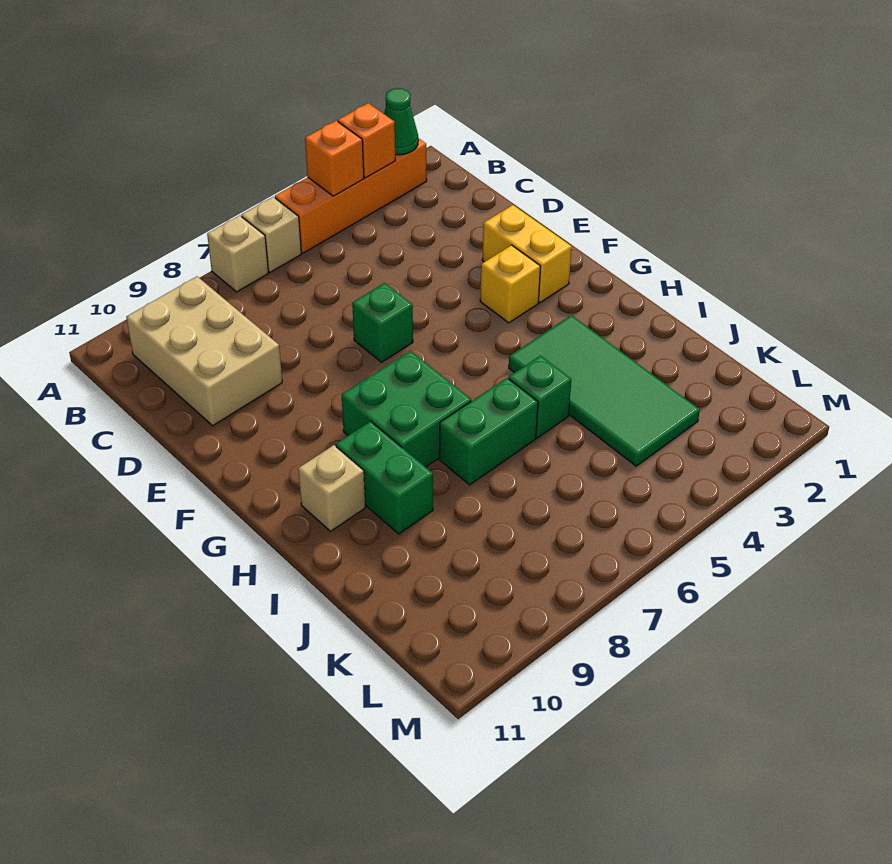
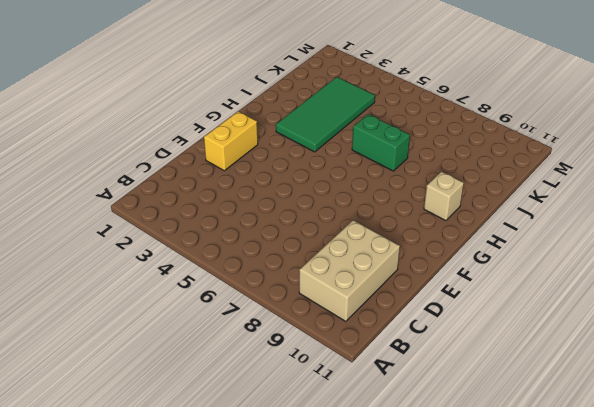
none -> orange brick A2:A5 level 1
none -> tan brick A6 level 1
none -> tan brick A7 level 1

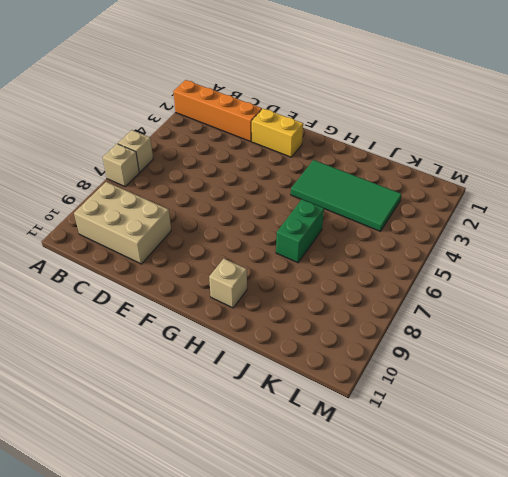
orange brick A2:D2 level 1 -> orange brick A2:A5 level 1
none -> green brick E6 level 1
none -> yellow brick F3 level 1
none -> green brick G7:H8 level 1

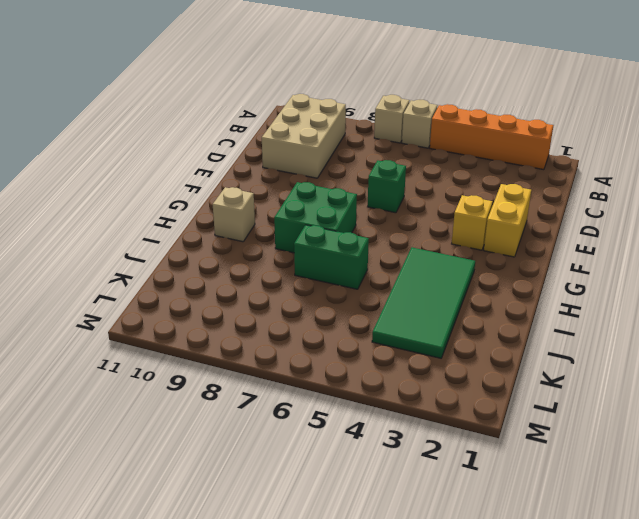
none -> green brick H9:I9 level 1
none -> green brick I5 level 1
none -> green cone A2 level 2

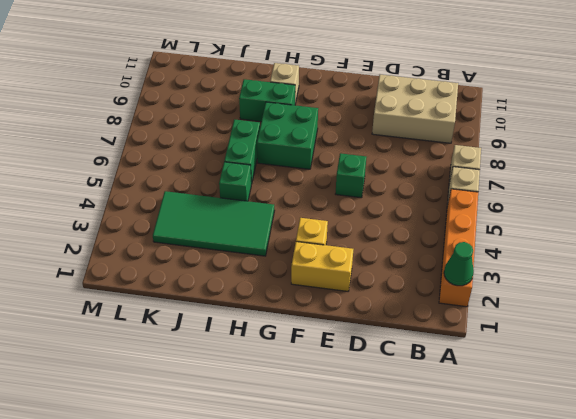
none -> orange brick A3 level 2
none -> orange brick A4 level 2

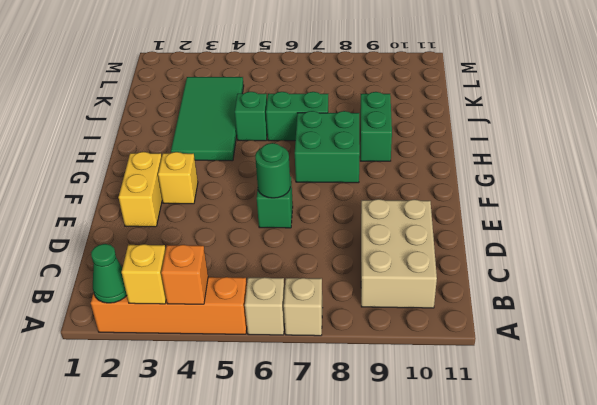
yellow brick A3 level 2 -> orange brick A3 level 2
green round brick E6 level 2 -> none
none -> tan brick H10 level 1

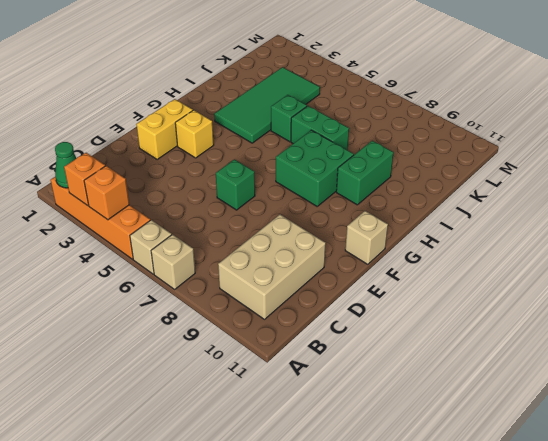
tan brick F11 level 1 -> tan brick H10 level 1

